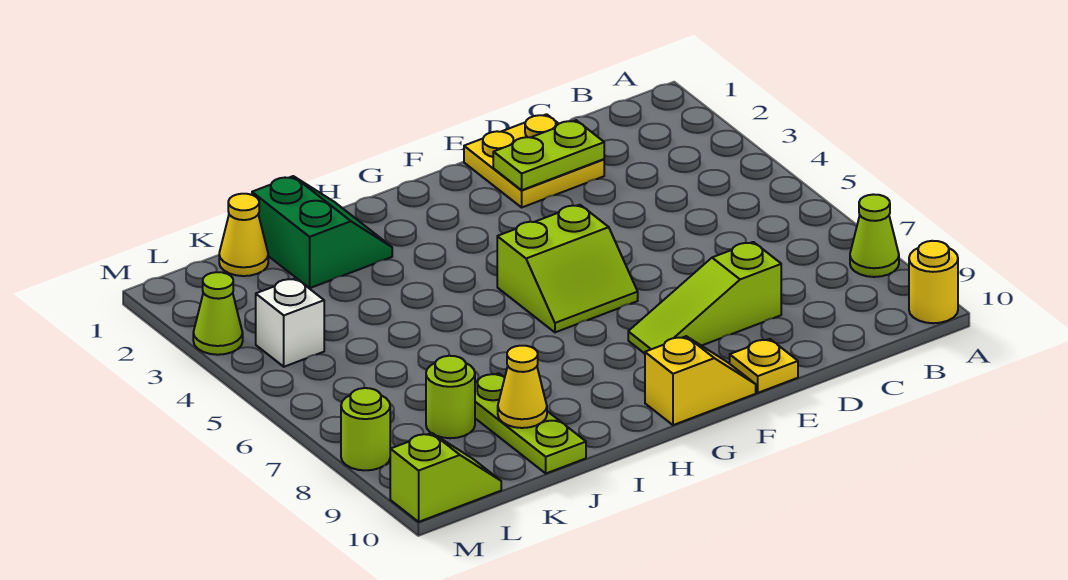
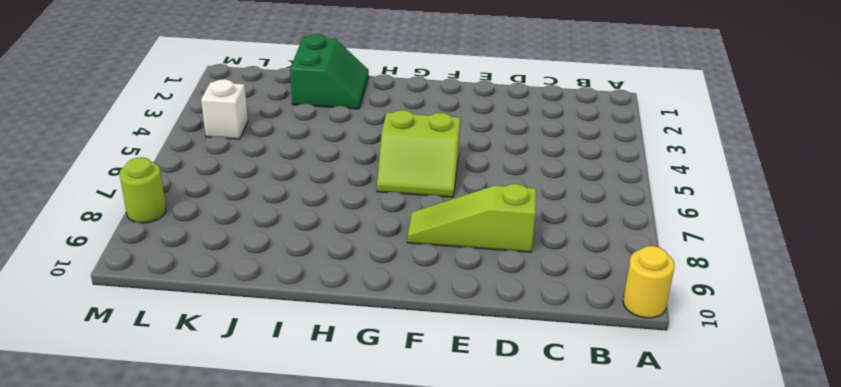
none -> lime cone A8 level 1
none -> yellow plate D1:E2 level 1
none -> yellow plate E10 level 1

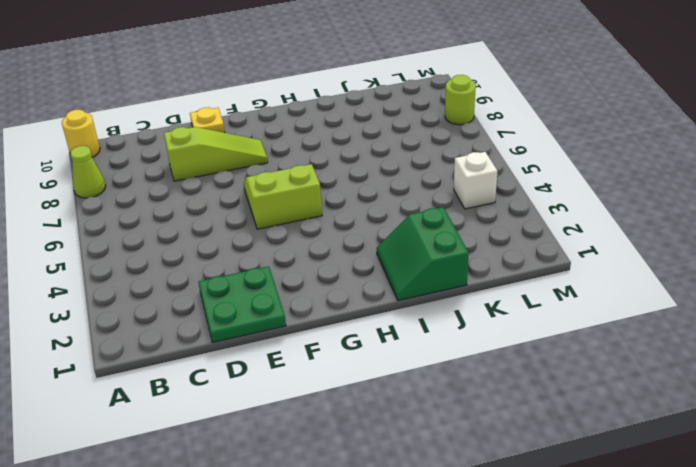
green plate D1:E2 level 1 -> yellow plate D1:E2 level 1
none -> yellow slope F10:G10 level 1 top G
none -> lime plate J8:J10 level 1
none -> yellow cone K1 level 1

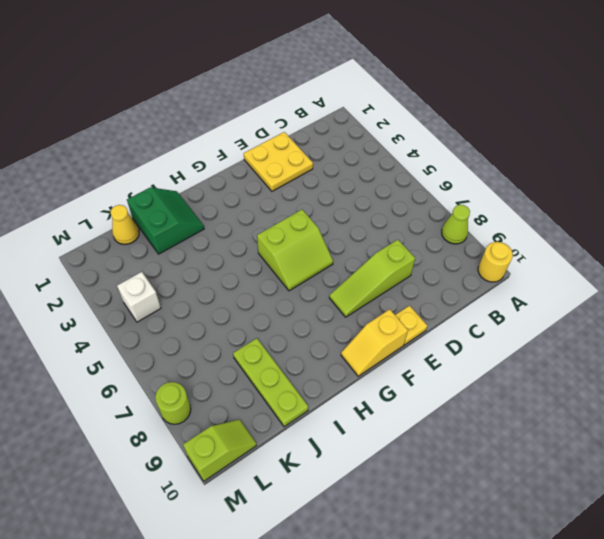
yellow slope F10:G10 level 1 top F -> yellow slope F10:G10 level 1 top G
none -> lime round brick K8 level 1
none -> lime cone M3 level 1
none -> lime plate D2:E2 level 2

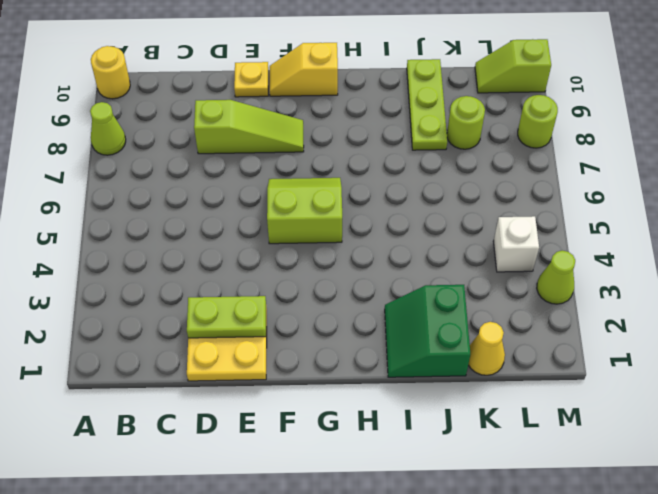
none -> yellow cone J9 level 2

